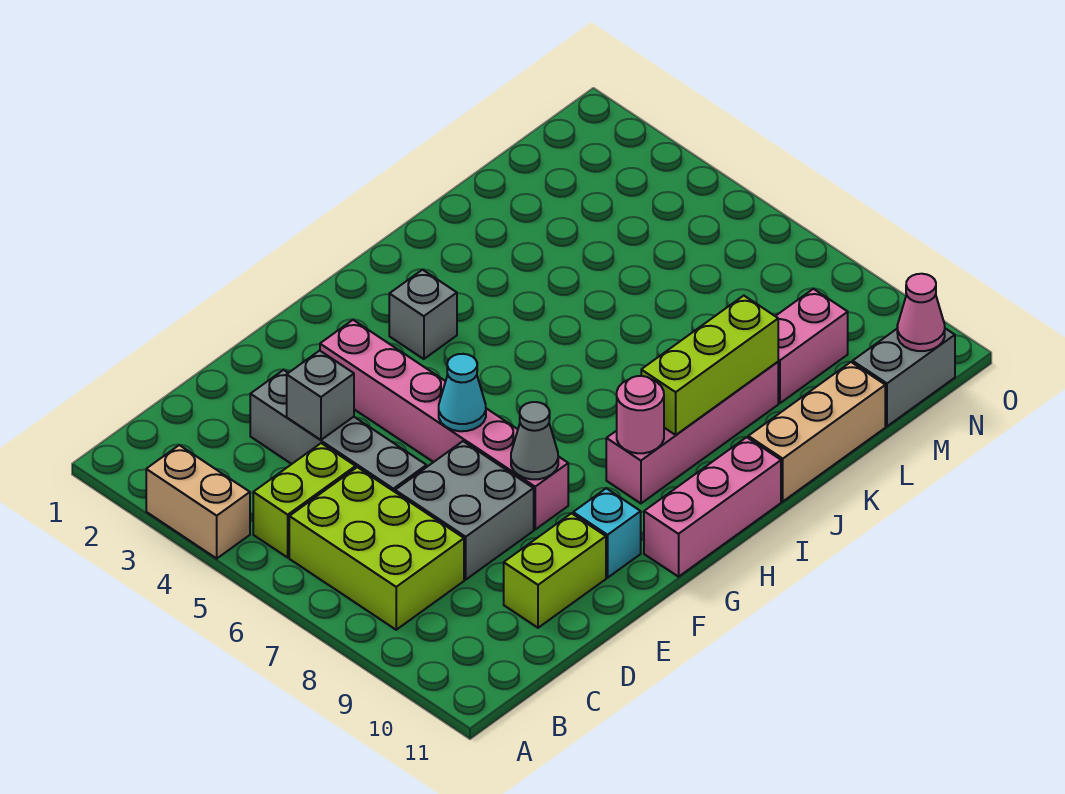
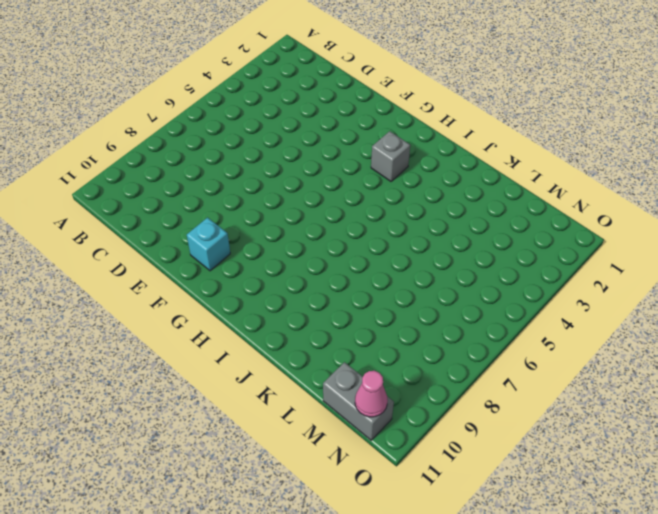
none -> tan brick A3:A4 level 1
none -> lime brick B5:C5 level 1
none -> lime brick B6:C8 level 1

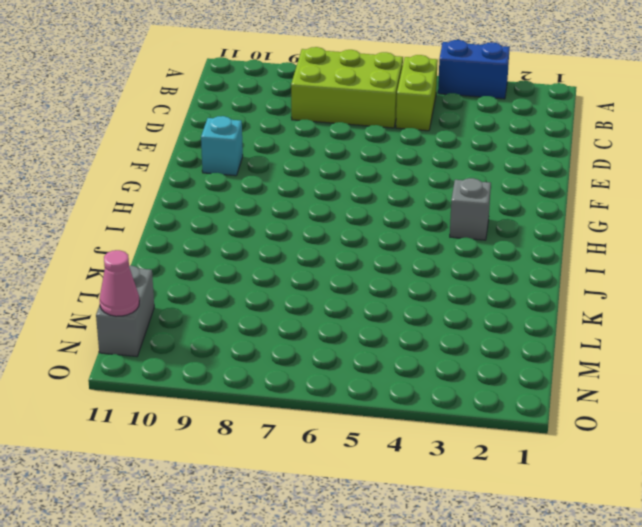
blue brick A3:A4 level 1 -> tan brick A3:A4 level 1
none -> grey brick D3:D6 level 1
none -> grey brick D7:E8 level 1
none -> lime brick D10:E10 level 1

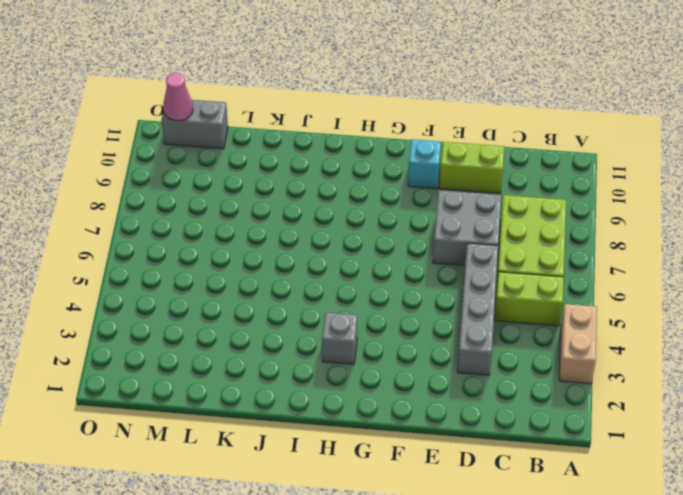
none -> pink brick F3:F8 level 1
none -> pink brick G11:I11 level 1
none -> pink brick H9:K9 level 1

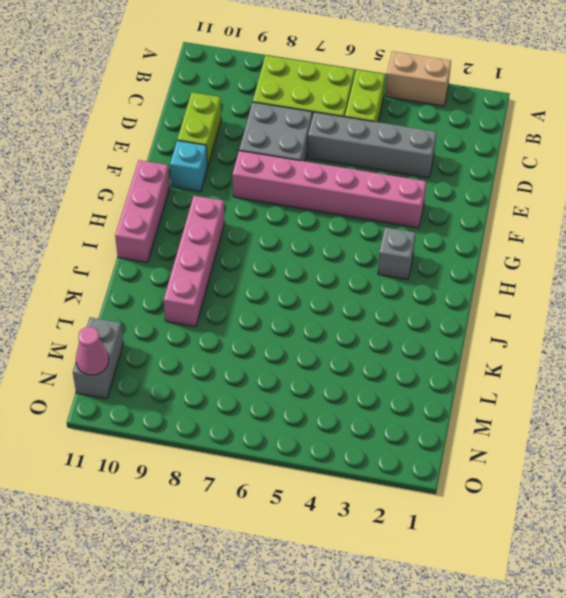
none -> tan brick J11:L11 level 1
none -> pink brick L9:M9 level 1
none -> grey brick D4 level 2

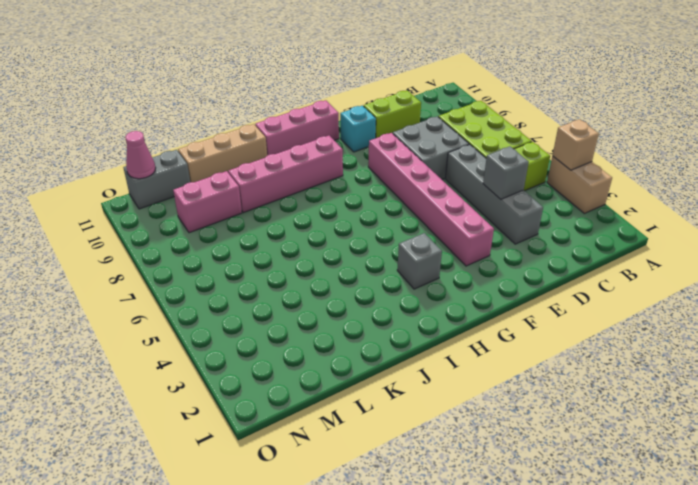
tan brick A4 level 2 -> none
none -> cyan cone F6 level 2
none -> grey cone F8 level 2
none -> pink round brick H9 level 2

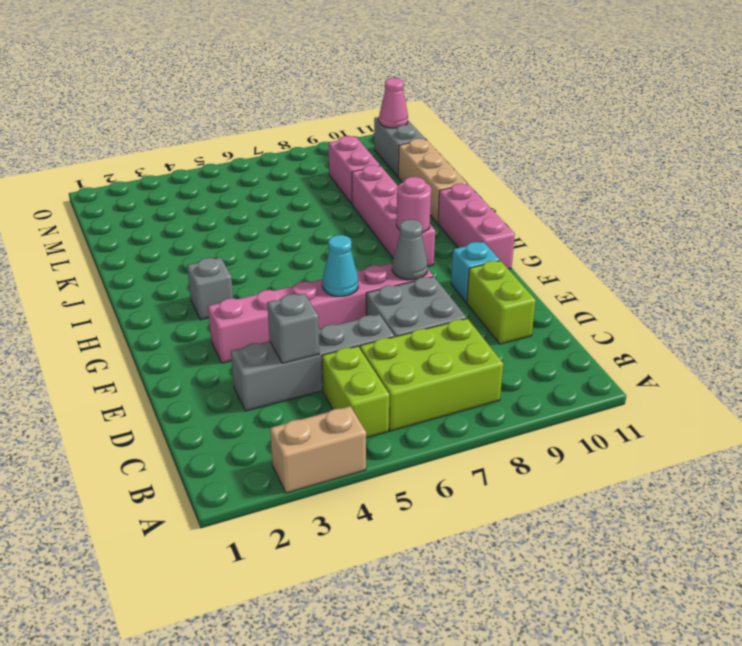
none -> lime brick I9:K9 level 2

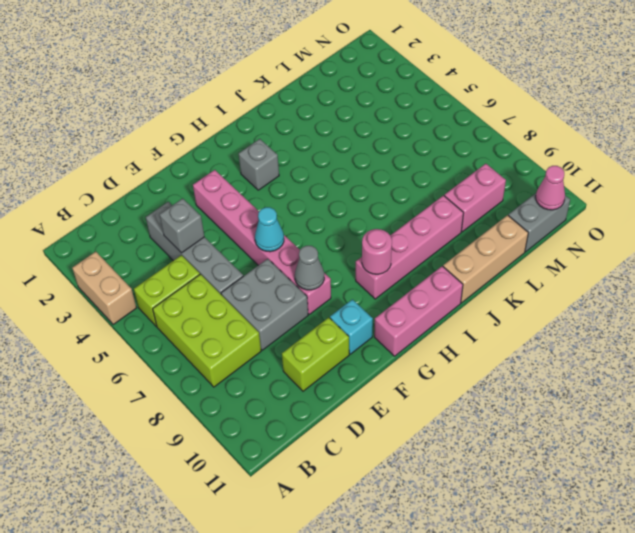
none -> lime brick I9:K9 level 2

